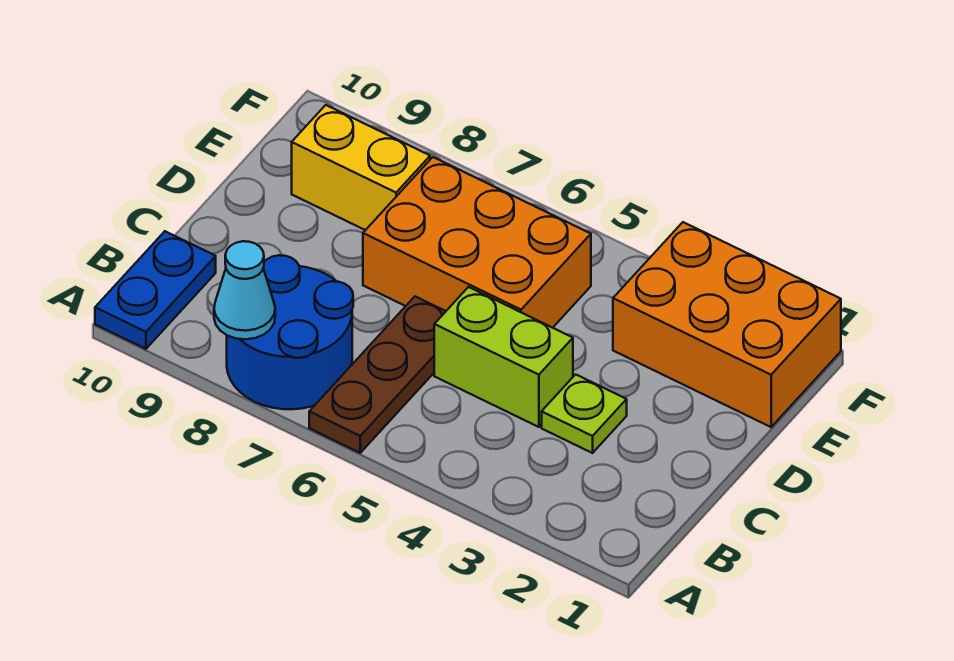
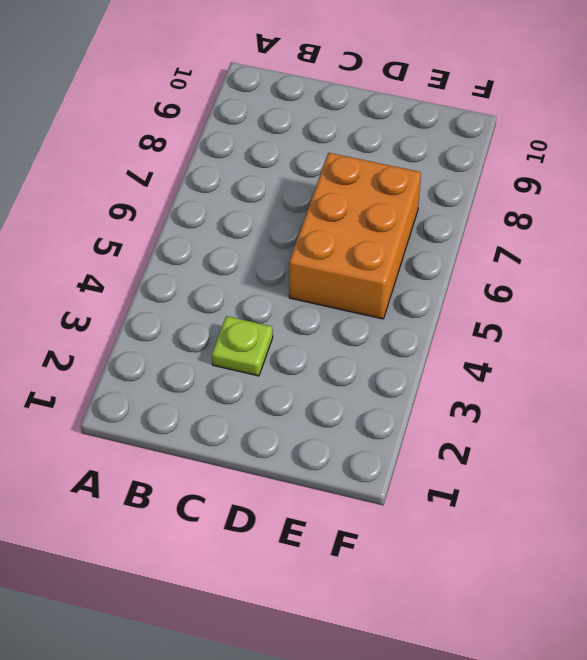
none -> brown plate A6:C6 level 1
none -> blue round brick A7:B8 level 1

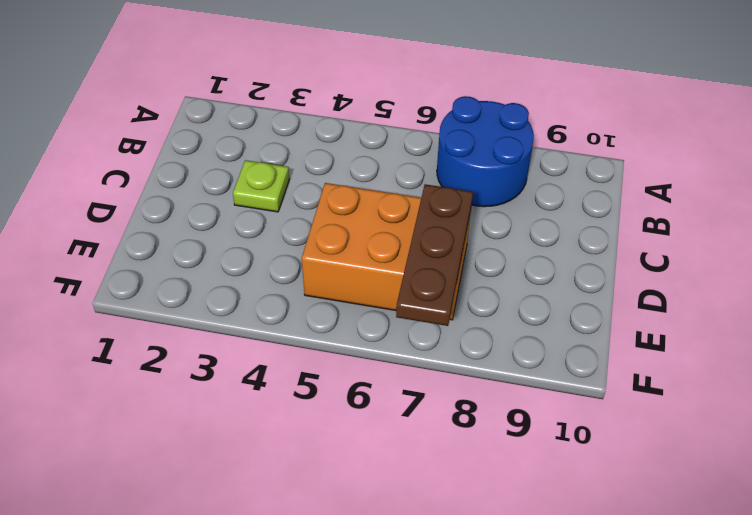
brown plate D7:F7 level 2 -> brown plate A6:C6 level 1
none -> blue plate A10:B10 level 1
none -> lime brick C4:C5 level 1

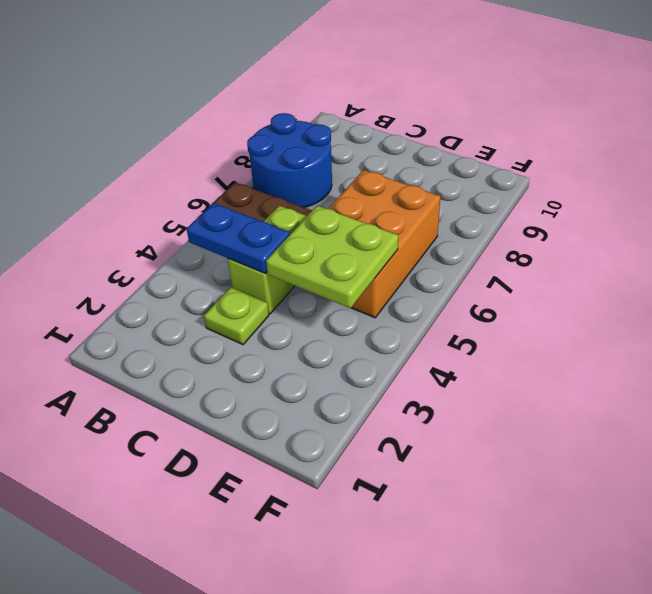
blue plate B4:C4 level 2 -> blue plate A10:B10 level 1
lime plate D4:E5 level 2 -> none
none -> orange brick E1:F3 level 1
none -> yellow brick E8:E9 level 1

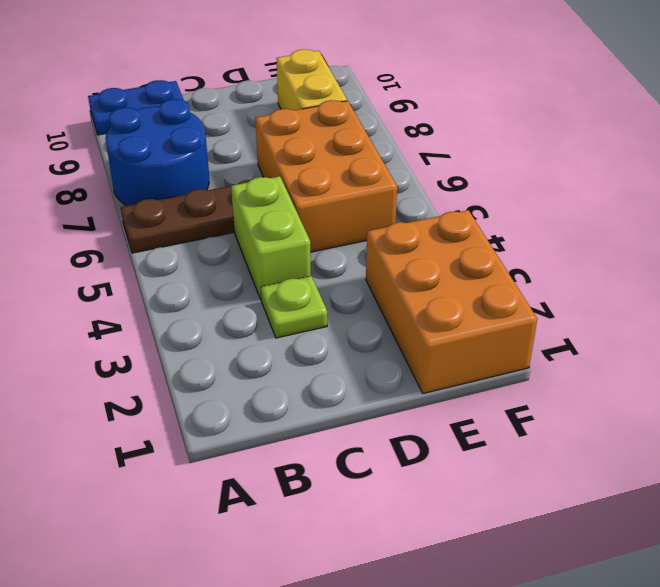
none -> cyan cone A8 level 2

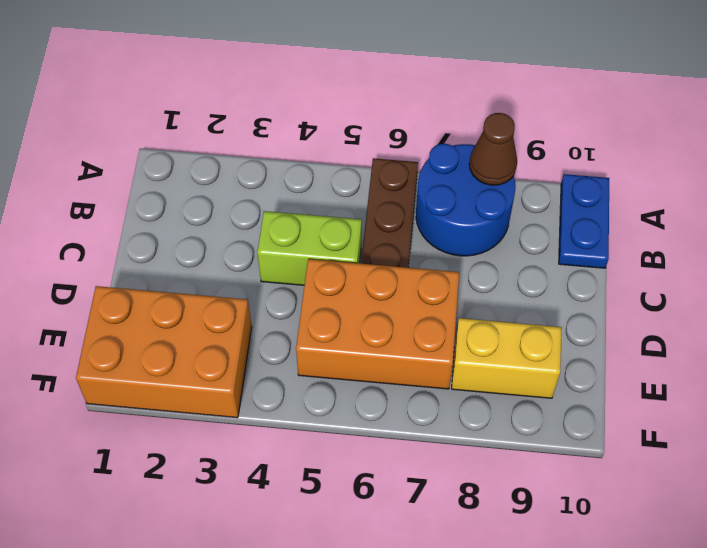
brown cone A8 level 2 -> cyan cone A8 level 2
none -> lime plate C3 level 1

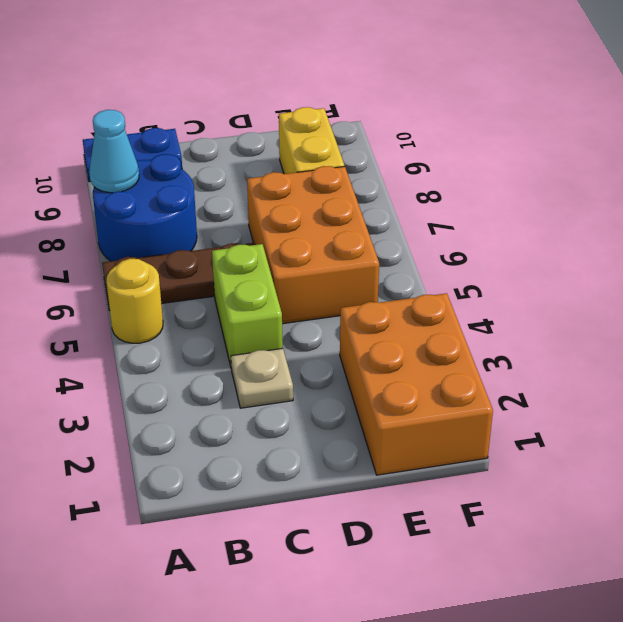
yellow round brick A5 level 1 -> none
tan plate C3 level 1 -> lime plate C3 level 1

